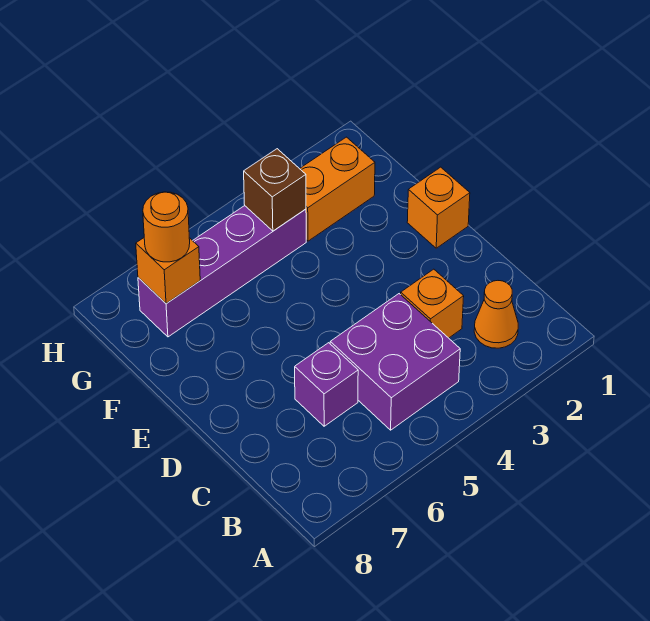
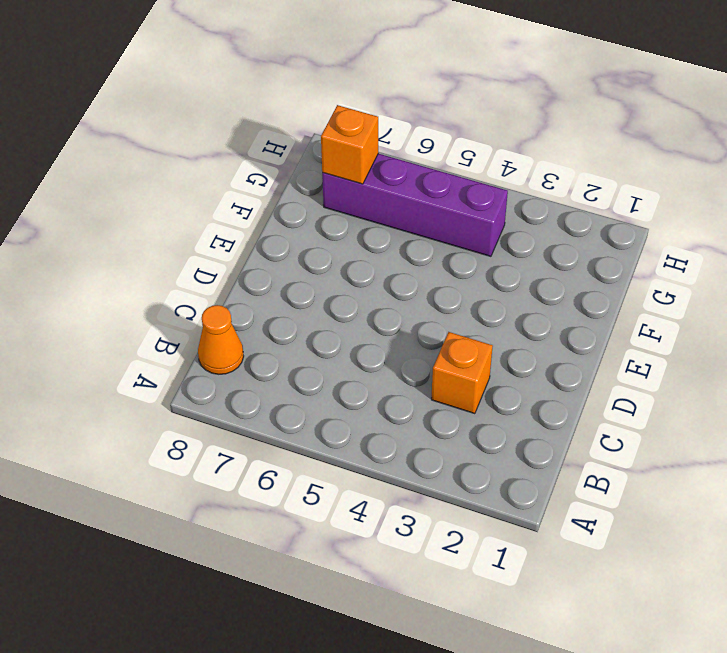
orange cone B8 level 1 -> orange cone B2 level 1
none -> purple brick B4:C5 level 1
none -> purple brick C6 level 1

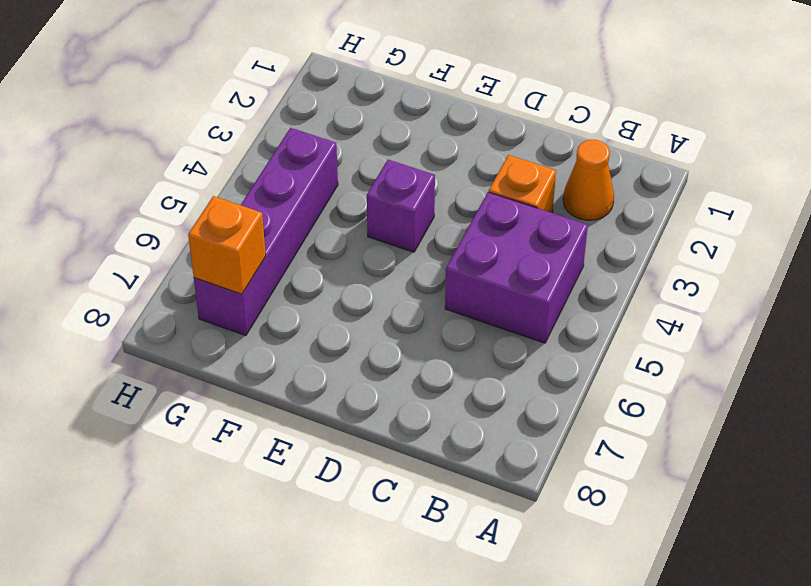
purple brick E4 level 1 -> purple brick C6 level 1
none -> orange brick E1 level 1
none -> orange brick G2:G3 level 1

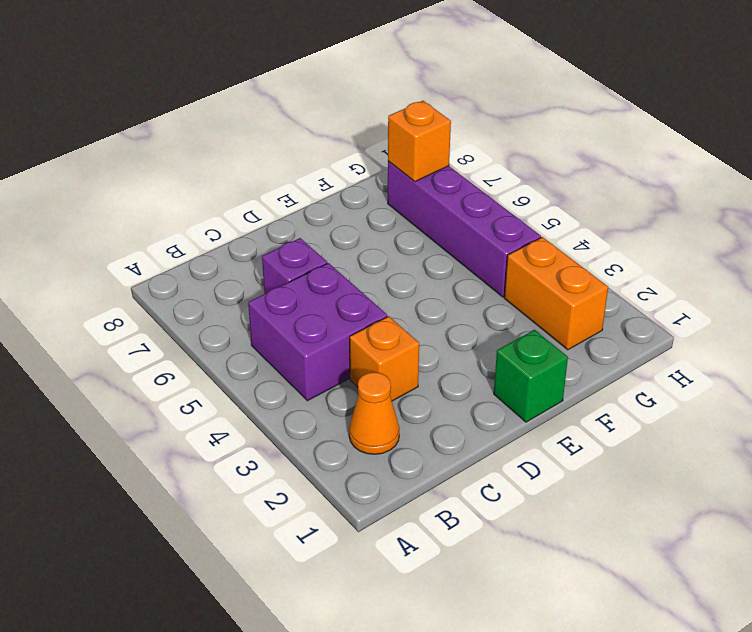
green brick E1 level 1 -> orange brick E1 level 1
none -> brown brick G4 level 2
none -> orange round brick G7 level 3

